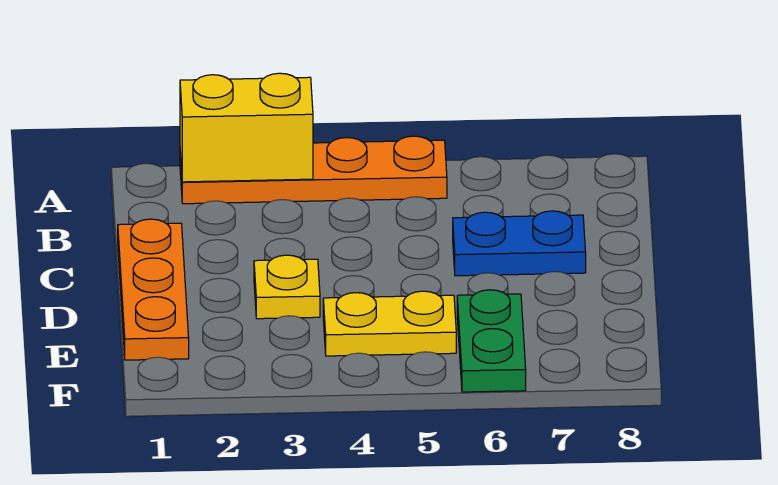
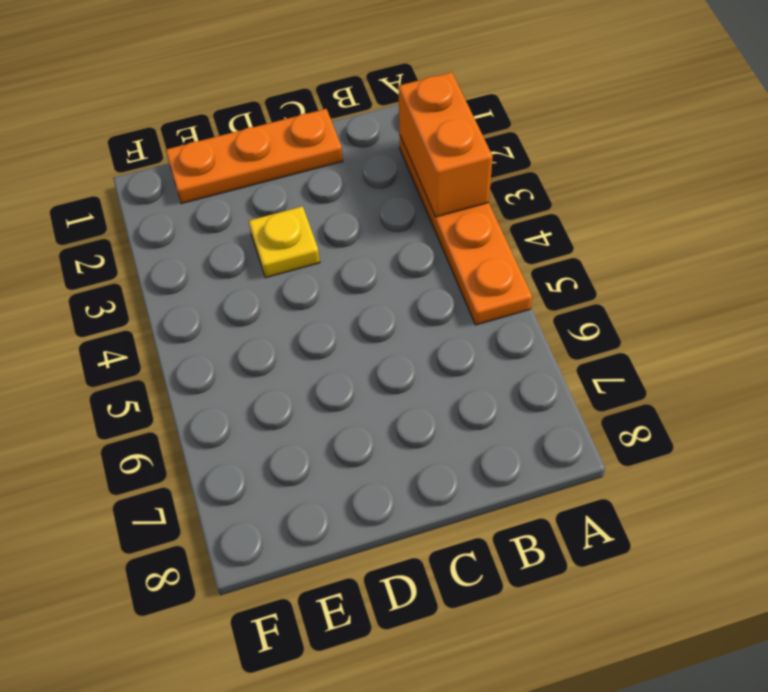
orange brick A2:A3 level 2 -> yellow brick A2:A3 level 2
none -> blue plate C6:C7 level 1
none -> yellow plate E4:E5 level 1

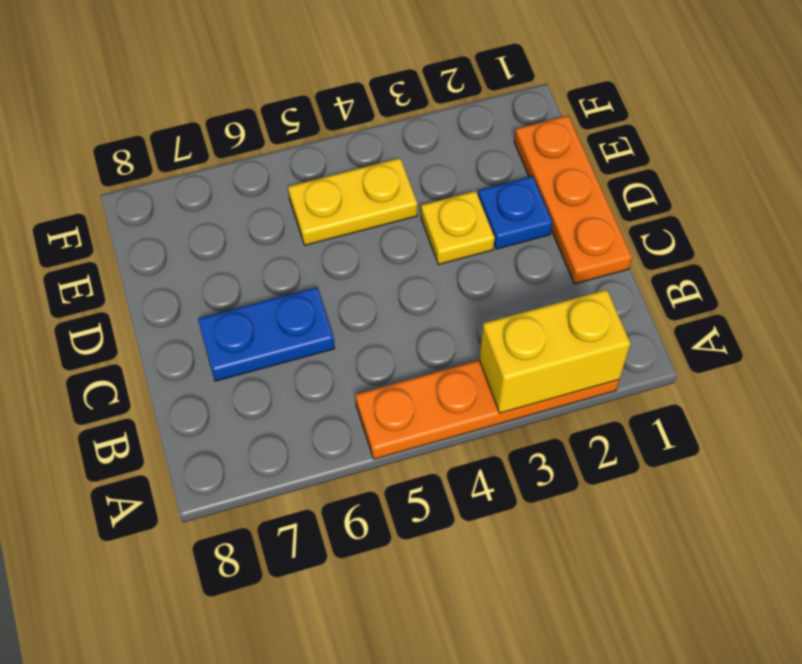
blue plate D2 level 1 -> none
none -> green plate E6:F6 level 1

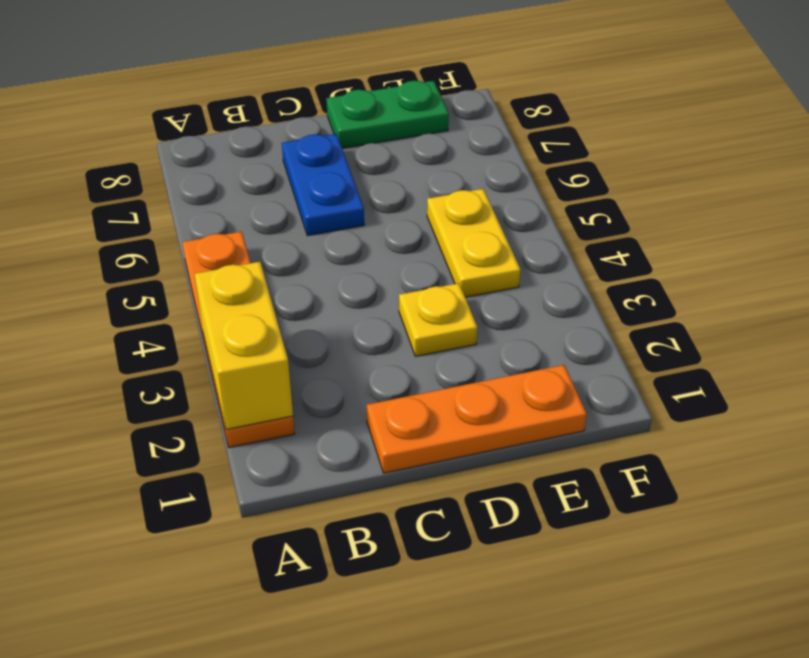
green plate D8:E8 level 1 -> green plate E6:F6 level 1

